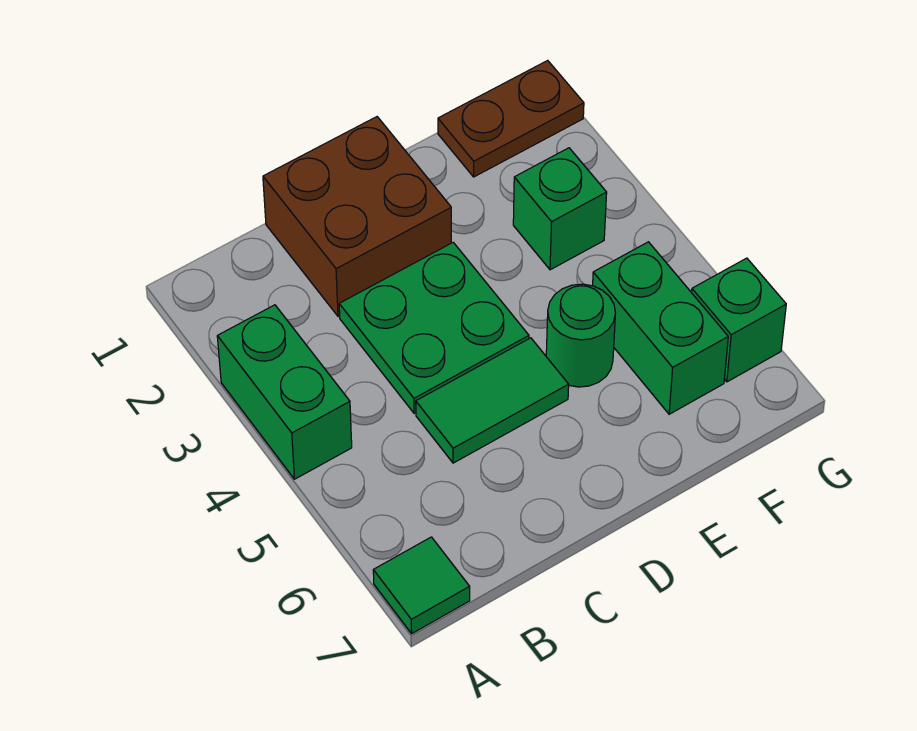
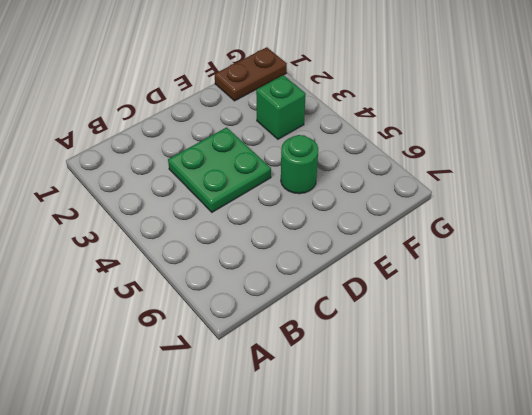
none -> green brick A3:A4 level 1
none -> green tile A7 level 1

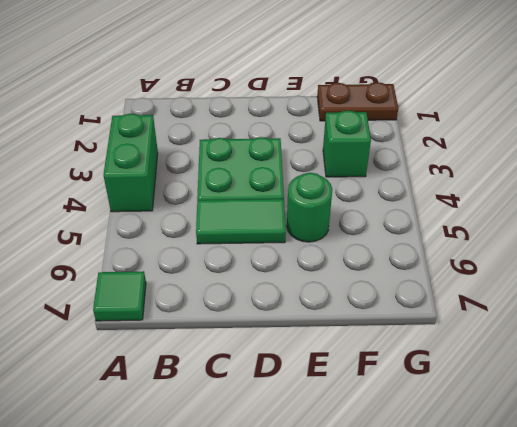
none -> brown brick C1:D2 level 1
none -> green brick F5:F6 level 1

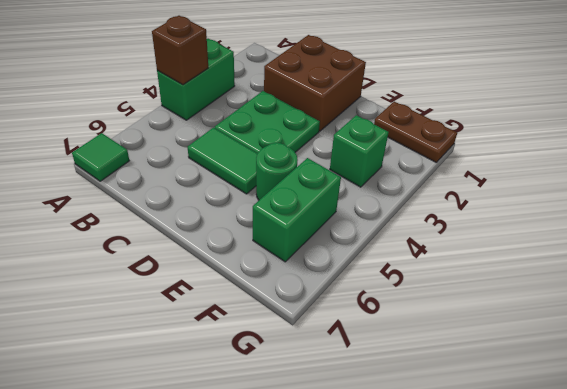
brown brick A4 level 2 -> none
none -> green brick G6 level 1

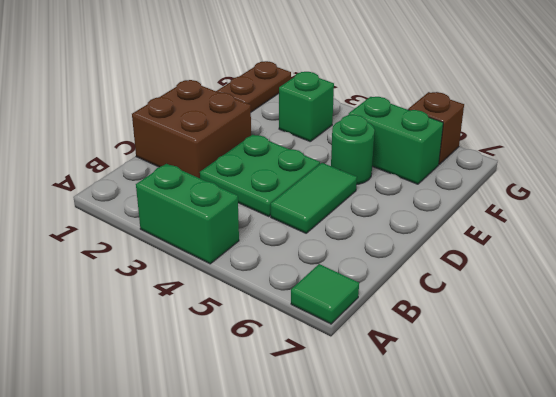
brown brick G6 level 1 -> green brick G6 level 1

